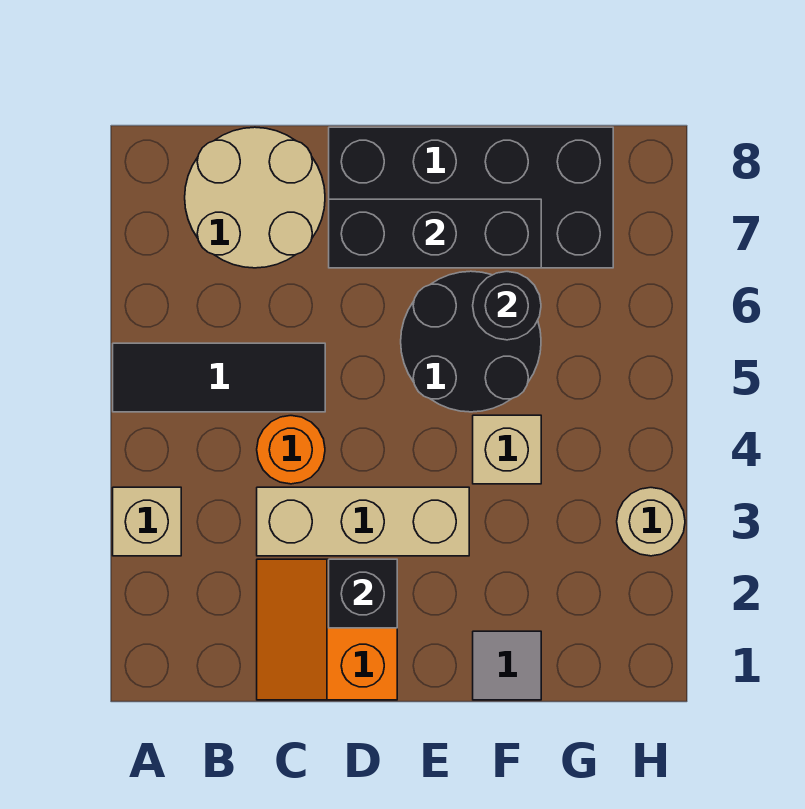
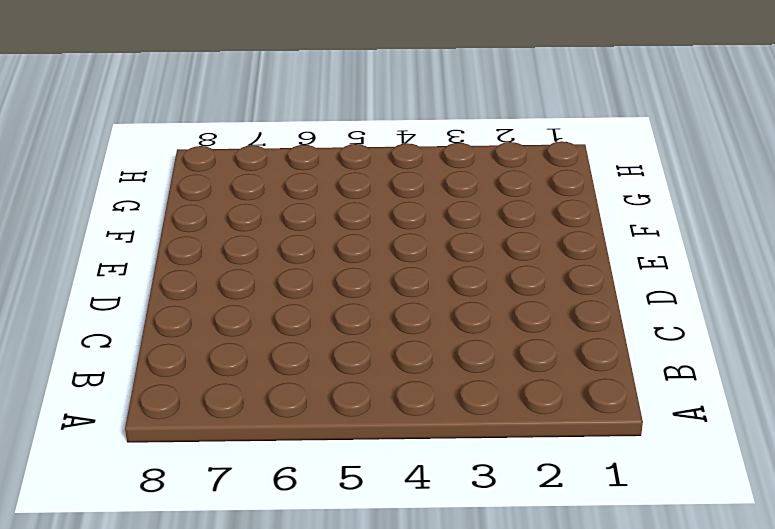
none -> tan brick A3 level 1
none -> black tile A5:C5 level 1
none -> tan round brick B7:C8 level 1

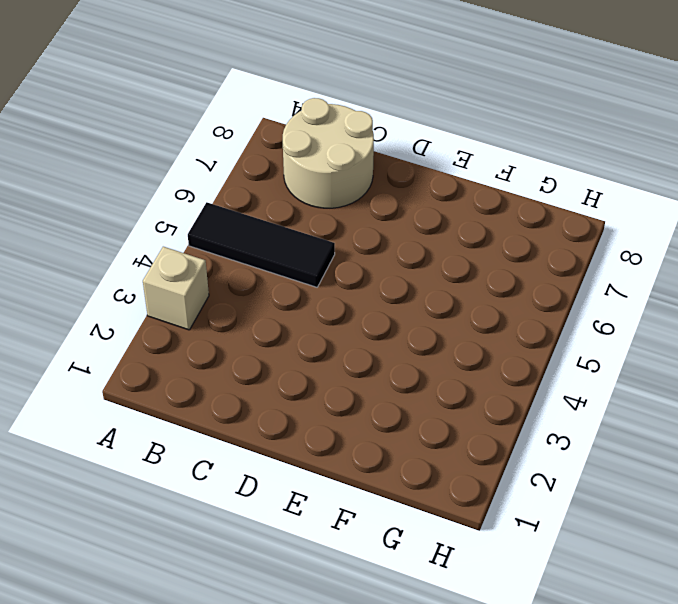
none -> orange slope C1:D2 level 1 top D
none -> tan brick C3:E3 level 1
none -> orange round brick C4 level 1

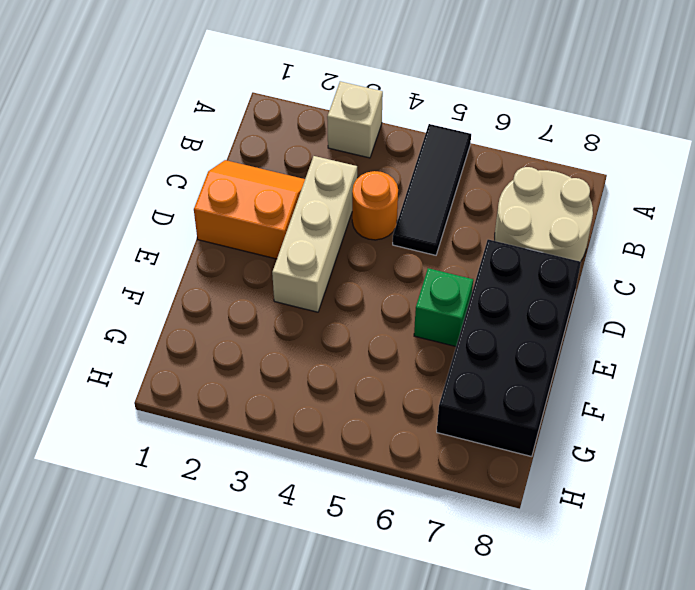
green brick E6 level 1 -> black round brick E5:F6 level 1
none -> grey tile F1 level 1
none -> tan brick F4 level 1
none -> tan round brick H3 level 1

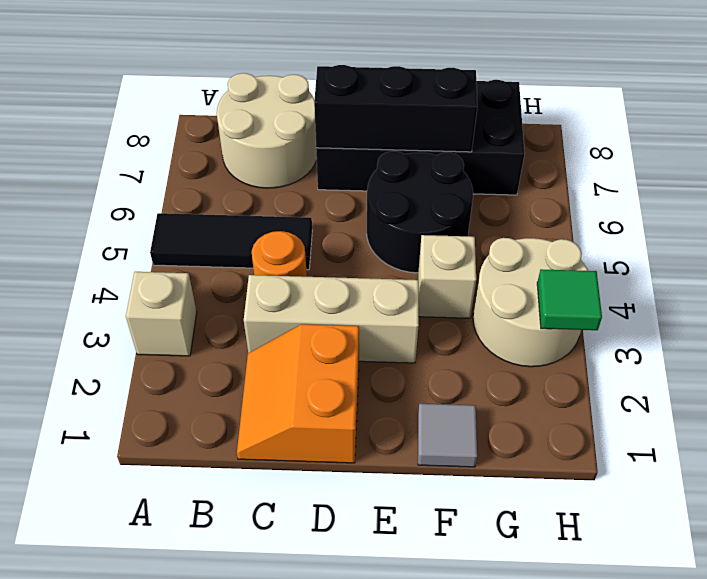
tan round brick G3:H4 level 1 -> tan round brick H3 level 1
green tile H3 level 2 -> none
none -> black brick D2 level 2
none -> black round brick F6 level 2

